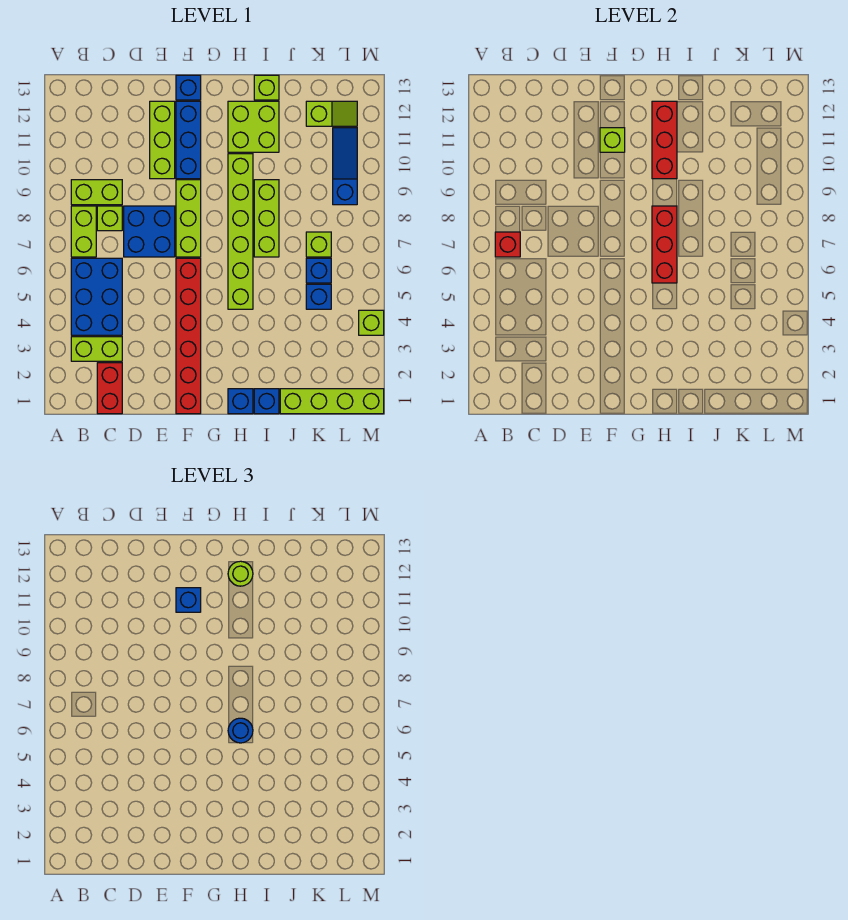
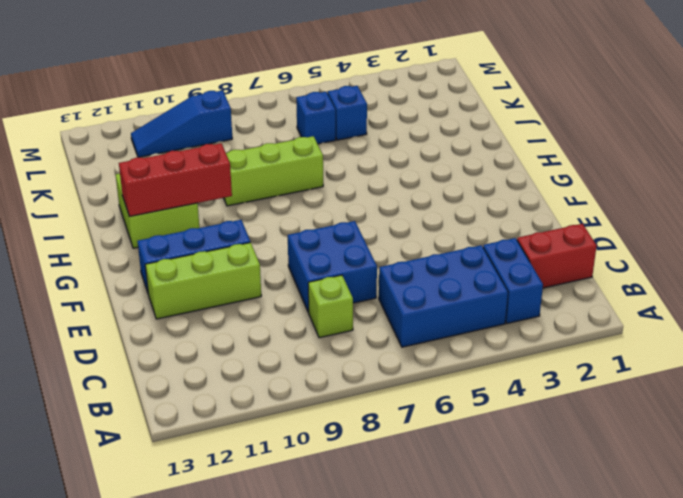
blue brick B3:C3 level 1 -> lime brick B3:C3 level 1
none -> lime brick B7:B8 level 1
none -> lime brick B9:C9 level 1
none -> red brick F1:F6 level 1
none -> lime brick F7:F9 level 1

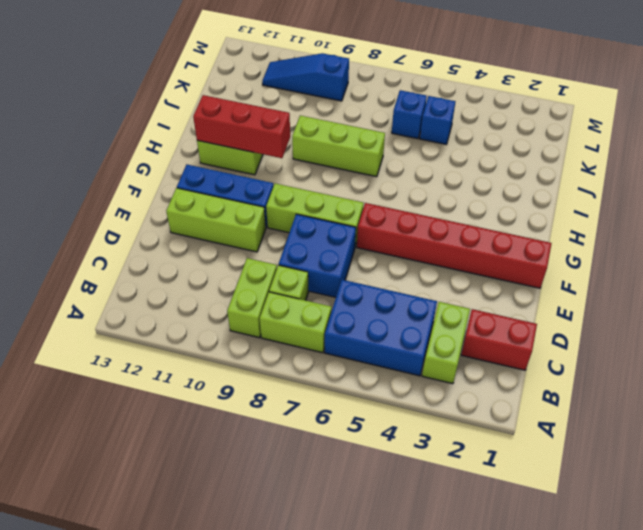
none -> blue brick F13 level 1
none -> blue brick H1 level 1
none -> lime brick H5:H10 level 1
none -> blue brick I1 level 1

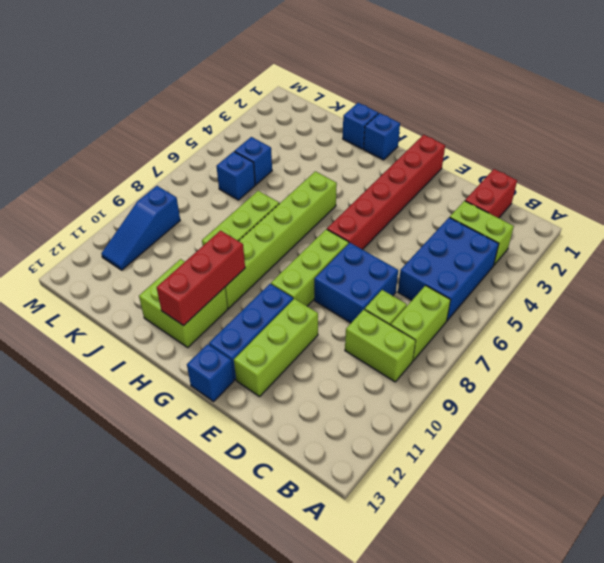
none -> lime brick I13 level 1
none -> lime brick J1:M1 level 1
none -> lime brick K7 level 1
none -> lime slope K12:L12 level 1 top K

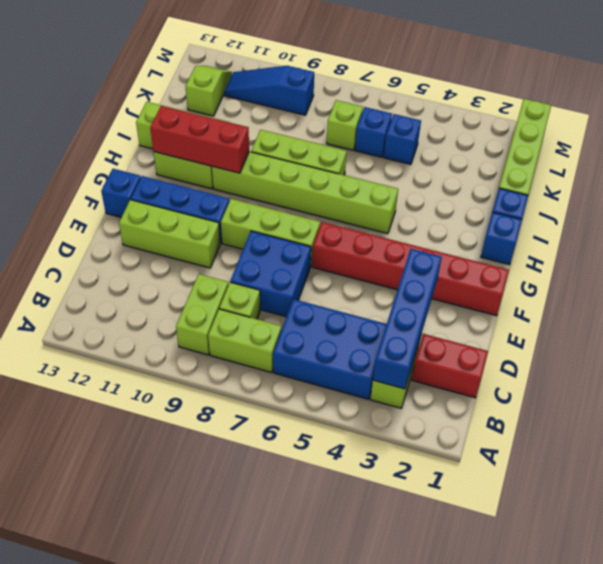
blue brick B3:E3 level 2 -> none
none -> lime brick M4 level 1
none -> red brick B7 level 2
none -> lime brick F11 level 2
none -> red brick H6:H8 level 2

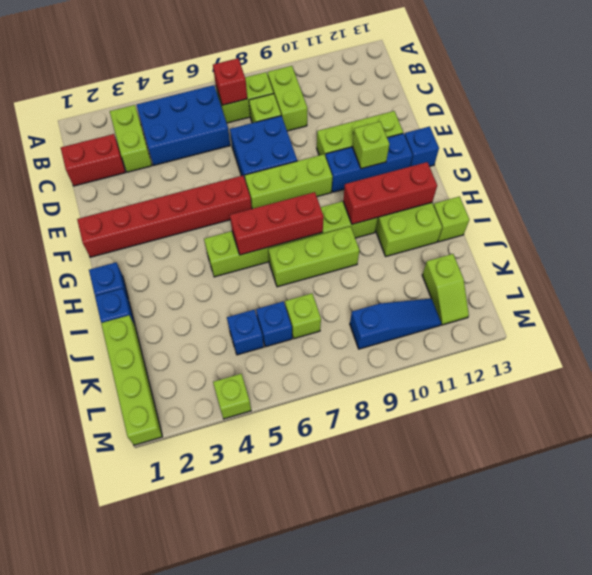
none -> blue brick F11 level 3
none -> blue round brick H6 level 3
none -> lime round brick H12 level 3

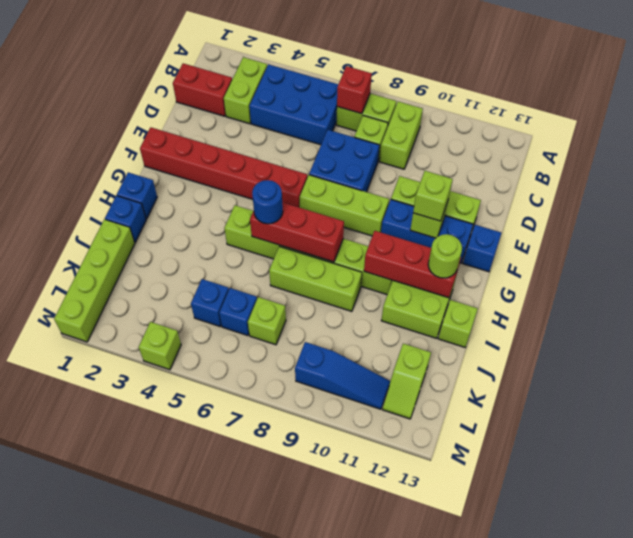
lime brick F11 level 3 -> blue brick F11 level 3

